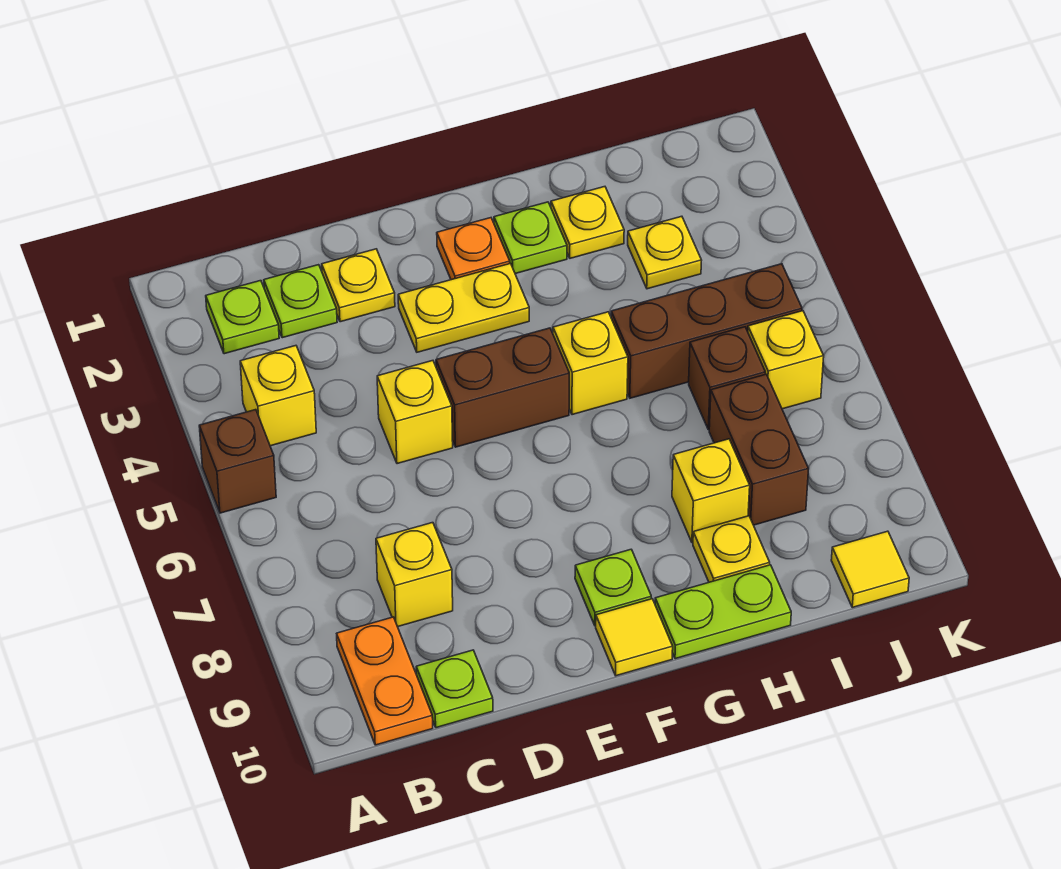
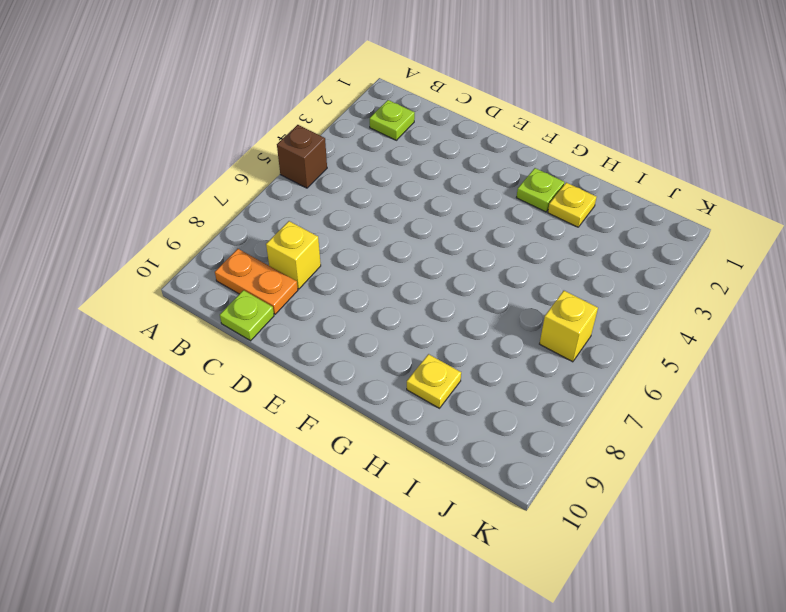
orange plate B9:C9 level 1 -> orange plate B9:B10 level 1
none -> yellow brick B4 level 1
none -> lime plate C2 level 1
none -> yellow plate D2 level 1

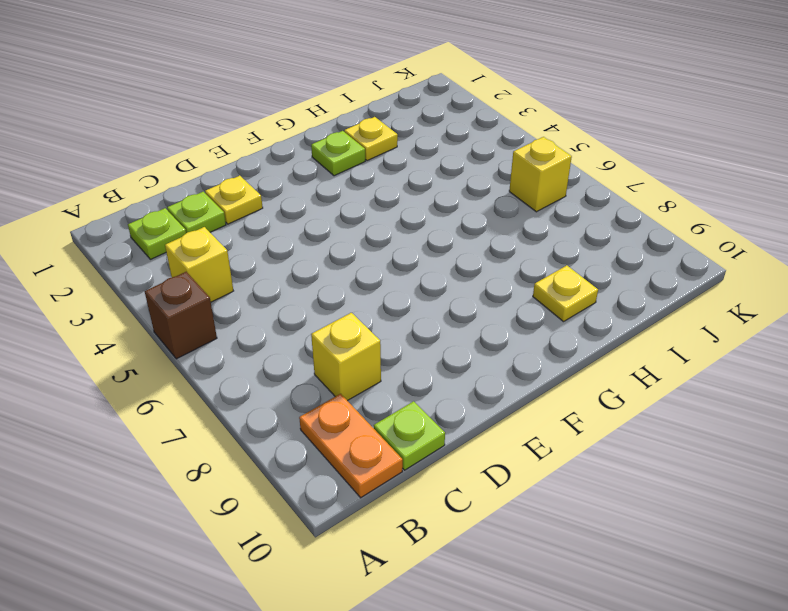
none -> yellow brick D5 level 1
none -> yellow plate E3:F3 level 1
none -> brown brick E5:F5 level 1

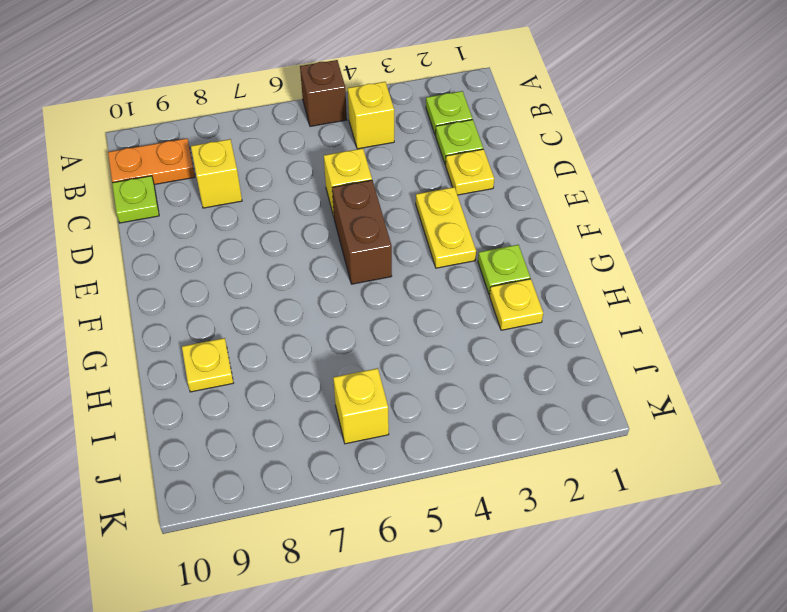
none -> orange plate F2 level 1
none -> lime plate F9 level 1
none -> yellow tile F10 level 1

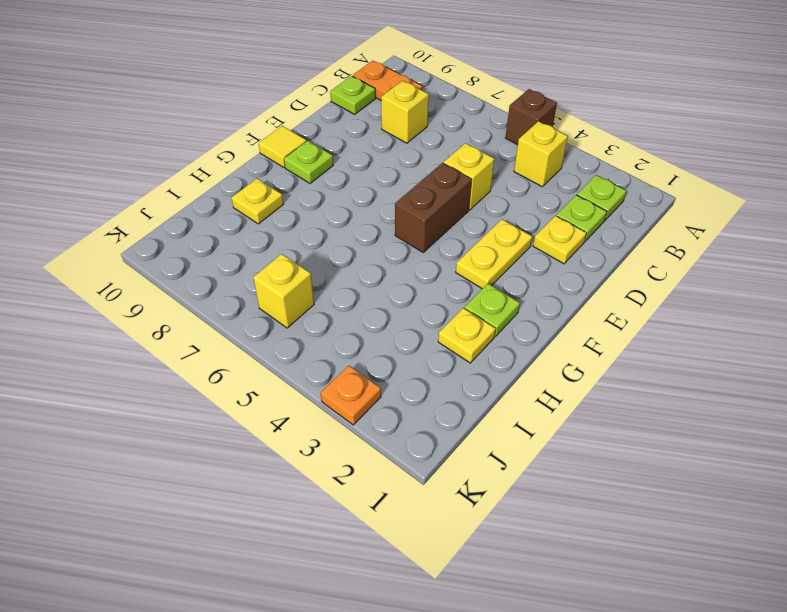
orange plate K3 level 1 -> orange plate F2 level 1
none -> yellow brick G5 level 1
none -> lime plate G10:H10 level 1
none -> brown brick H5:J5 level 1

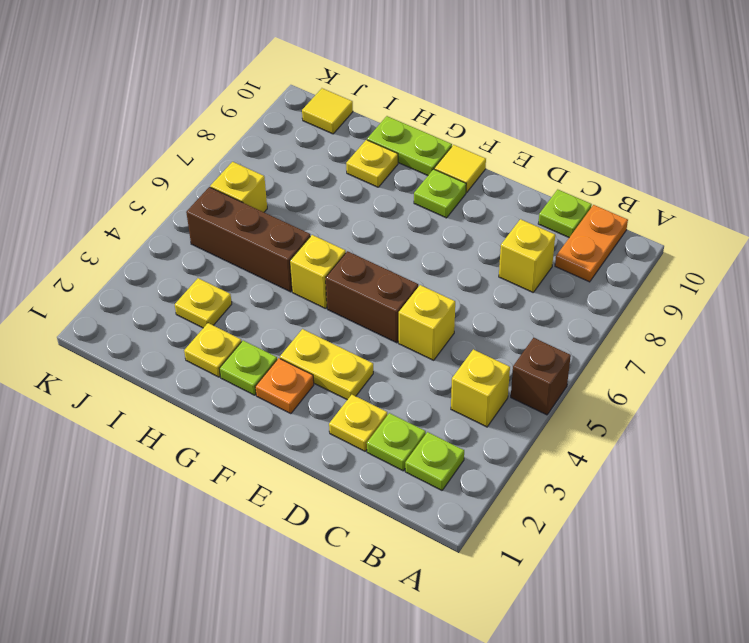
none -> yellow brick H8 level 1
none -> brown brick I6 level 1
none -> brown brick I7:I8 level 1

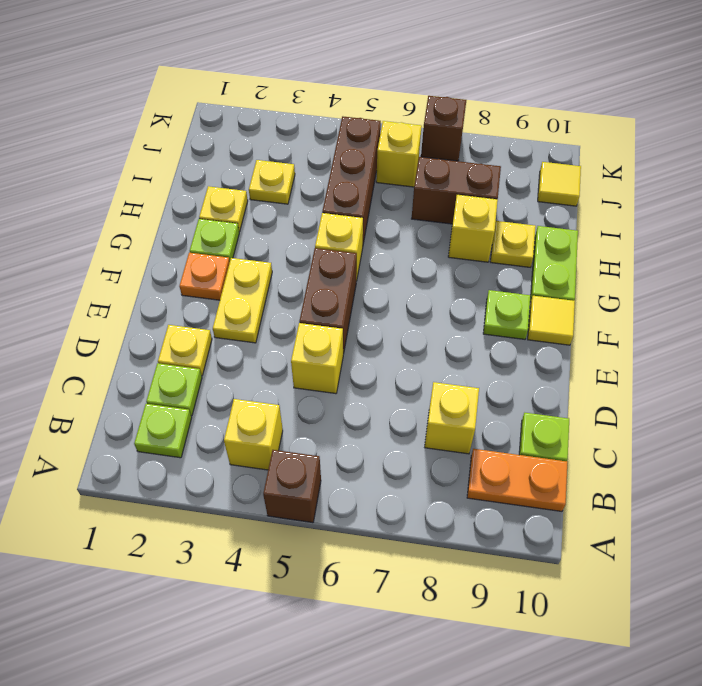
brown brick K7 level 1 -> brown brick I6 level 1

